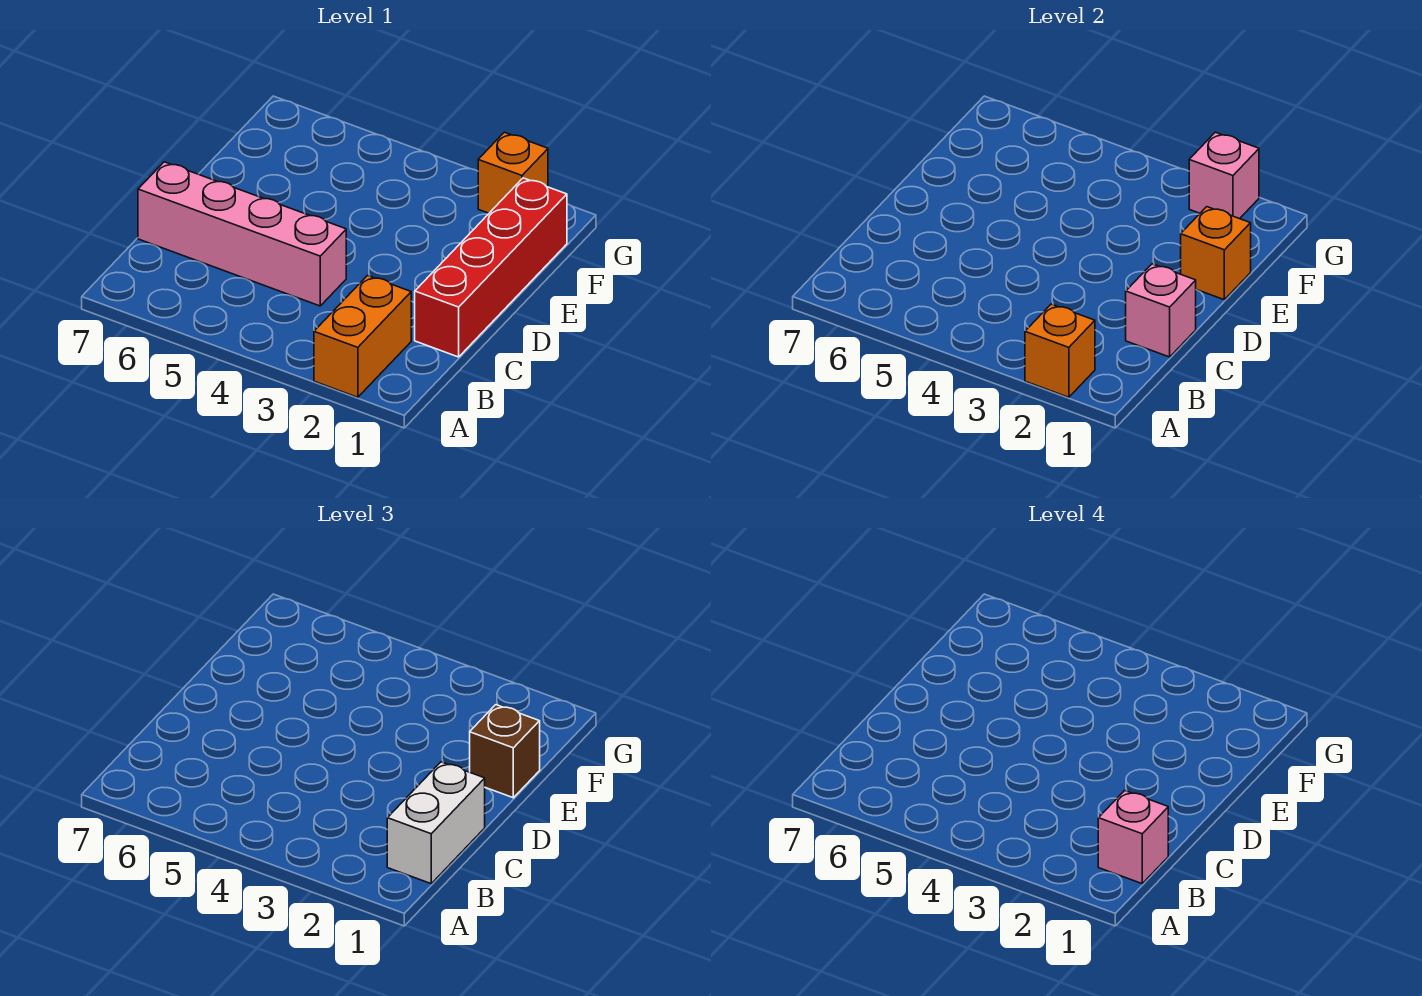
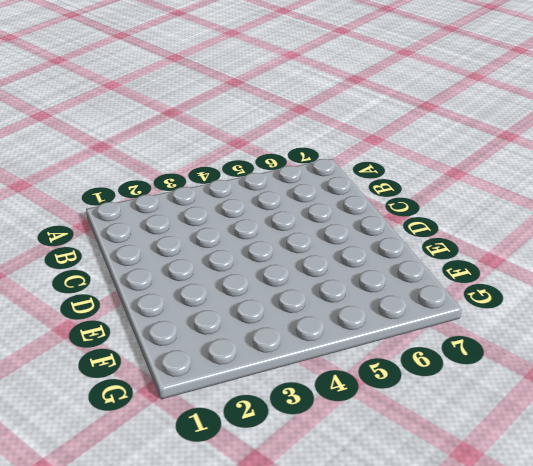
none -> orange brick A2:B2 level 1
none -> red brick C1:F1 level 1

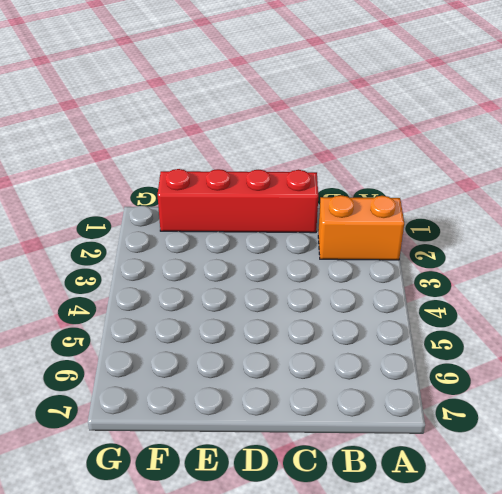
none -> pink brick C4:C7 level 1
none -> orange brick G2 level 1

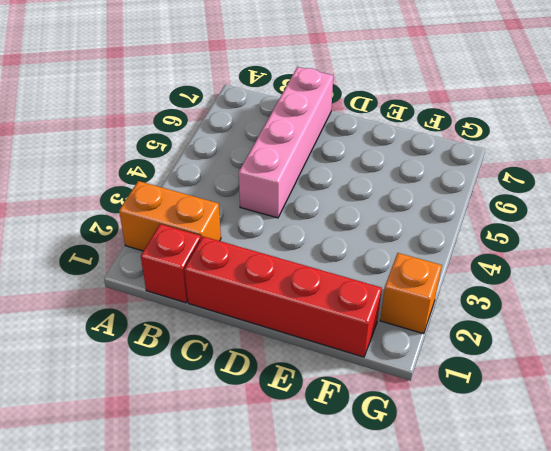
red brick B1 level 1 -> none
none -> orange brick A2 level 2
none -> pink brick C1 level 2

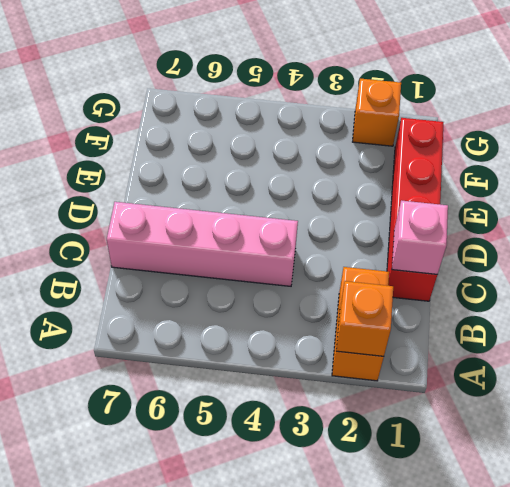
none -> orange brick E1 level 2
none -> pink brick G2 level 2

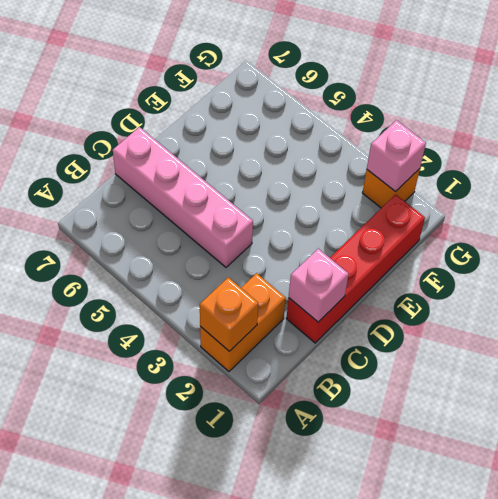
none -> orange brick E1 level 2
none -> white brick B1:C1 level 3

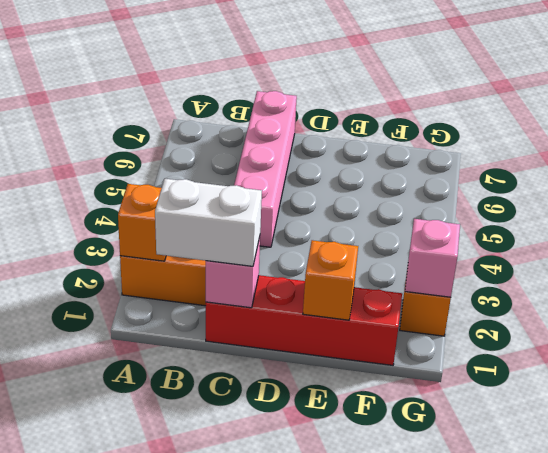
none -> brown brick E1 level 3
none -> pink brick B1 level 4

